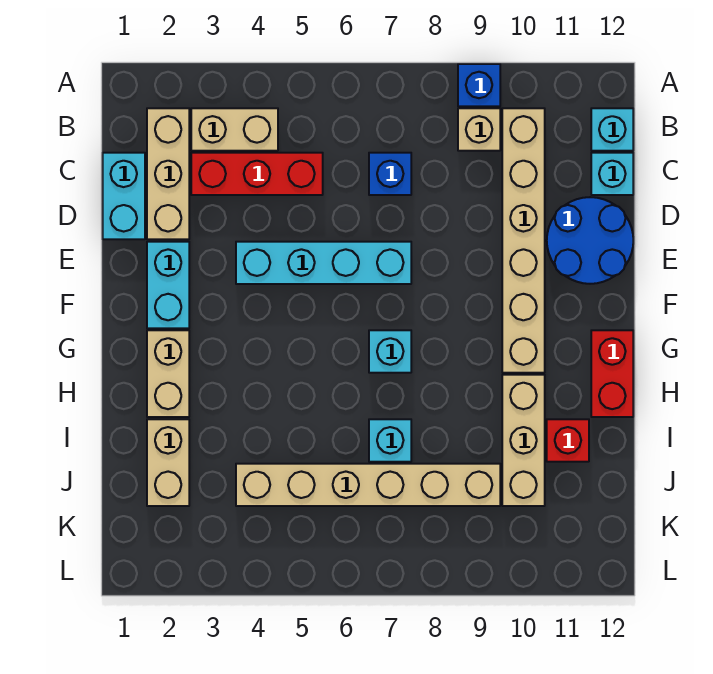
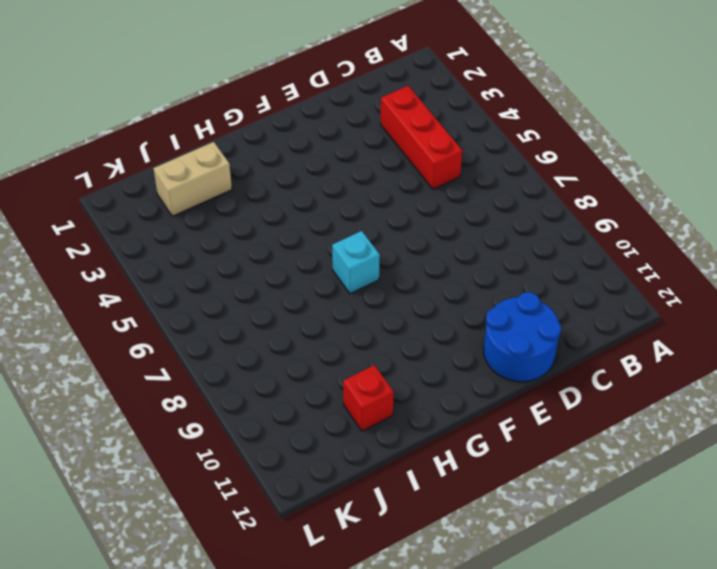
none -> blue brick A9 level 1
none -> tan brick B2:D2 level 1
none -> tan brick B3:B4 level 1

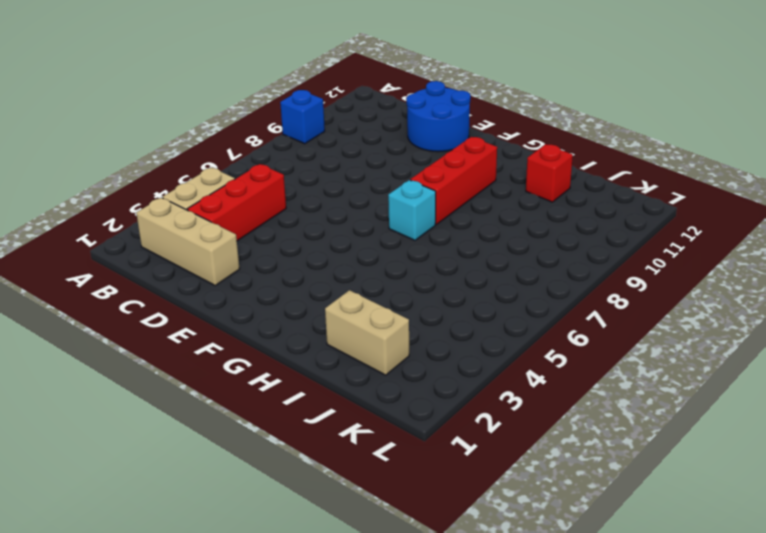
red brick G8:G10 level 1 -> tan brick B10:G10 level 1
none -> tan brick B9 level 1
none -> cyan brick B12 level 1
none -> cyan brick C1:D1 level 1

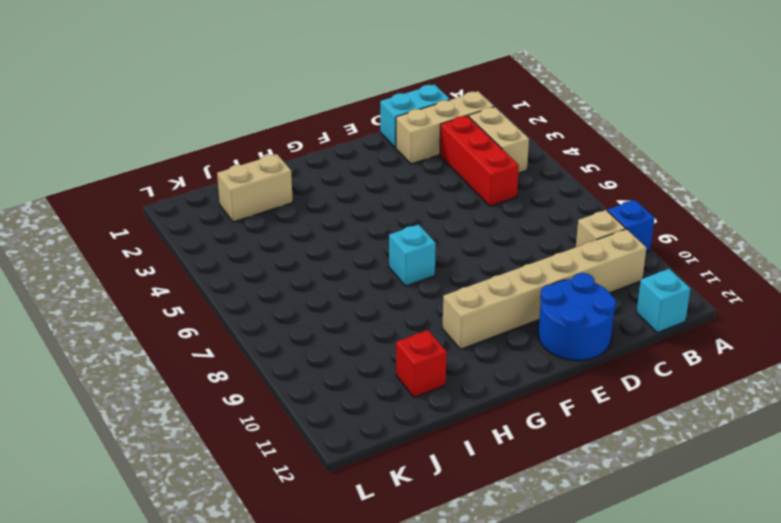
none -> blue brick C7 level 1
none -> cyan brick C12 level 1
none -> cyan brick E2:F2 level 1

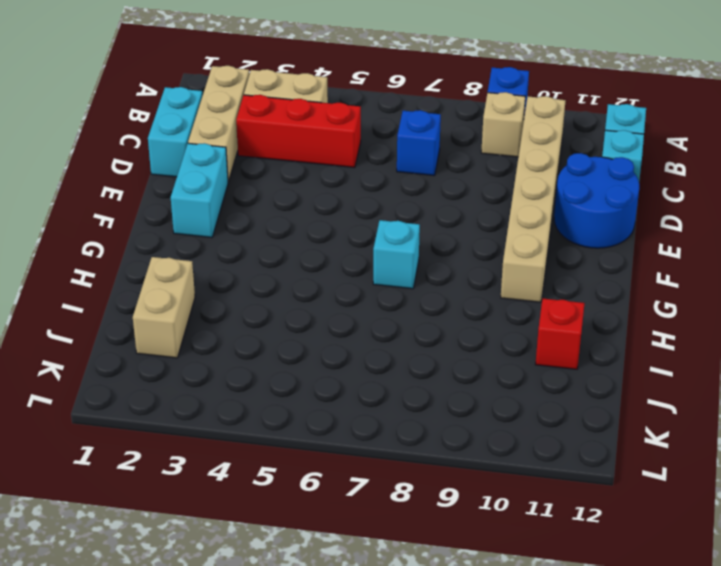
none -> cyan brick E4:E7 level 1
none -> tan brick G2:H2 level 1
none -> red brick G12:H12 level 1

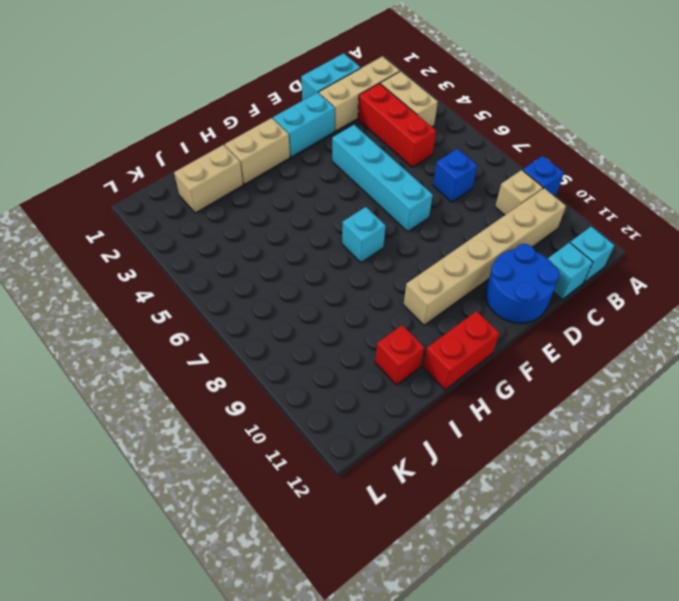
none -> tan brick H10:J10 level 1
none -> cyan brick I7 level 1
none -> tan brick J4:J9 level 1

